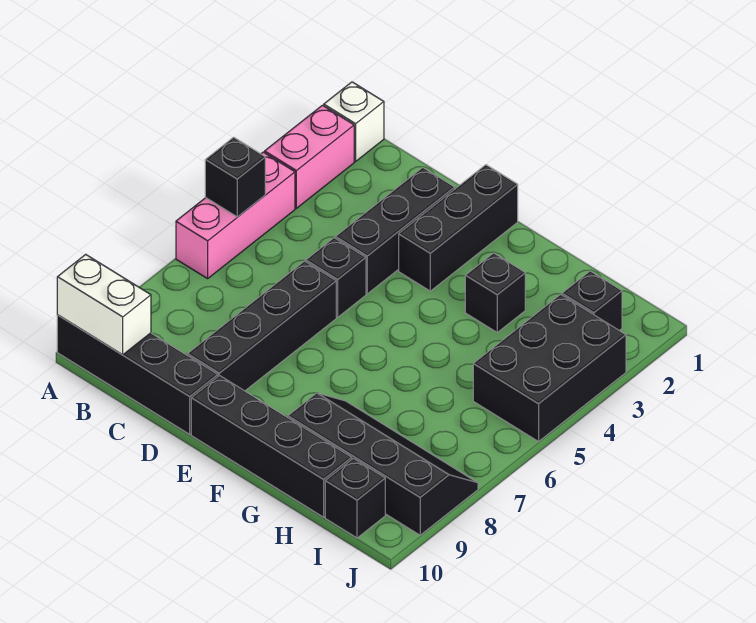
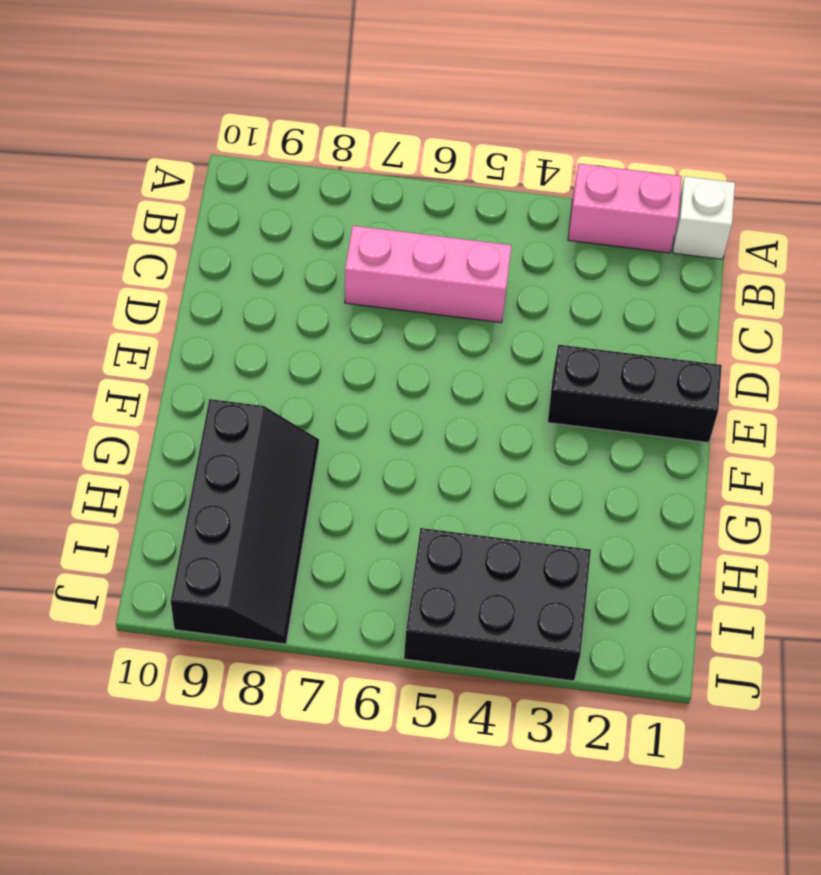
pink brick C5:C7 level 1 -> pink brick A4:A6 level 1
none -> black brick A10:D10 level 1
none -> black brick D2:D4 level 1
none -> black brick D5 level 1

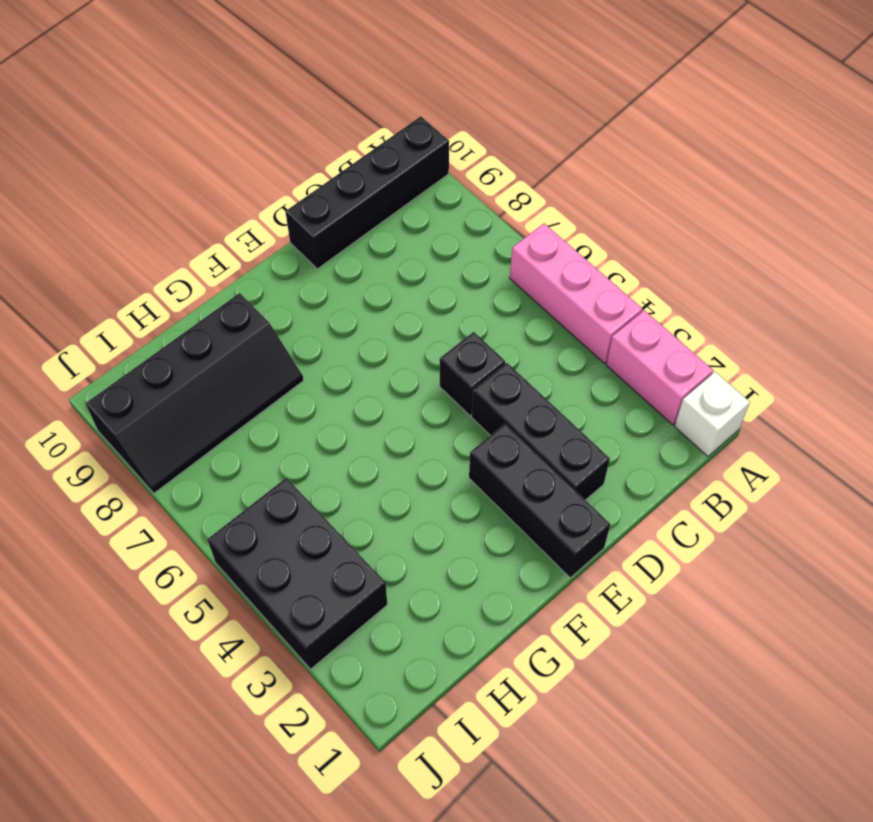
none -> black brick D6:D9 level 1
none -> black brick E10:H10 level 1
none -> black brick G3 level 1

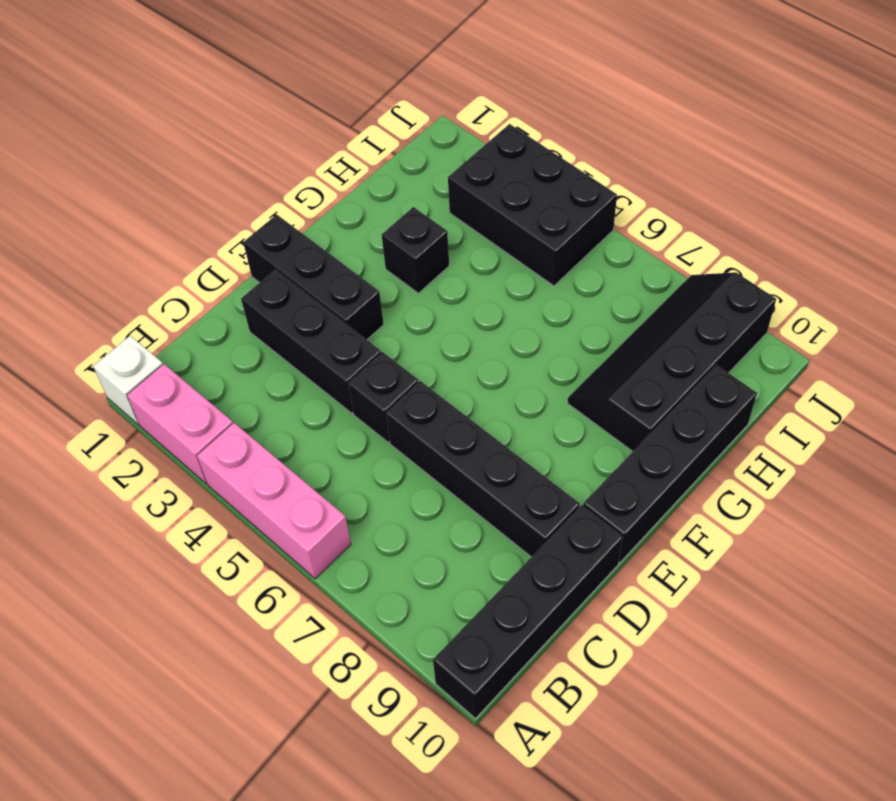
none -> black brick I2 level 1
none -> black brick I10 level 1
none -> black brick A5 level 2

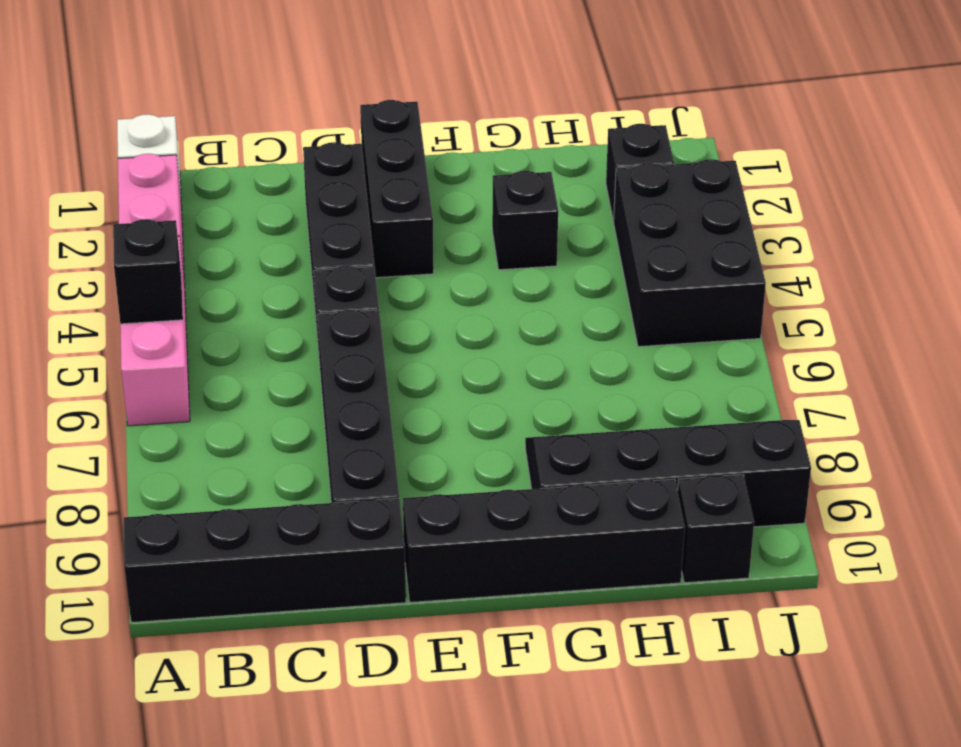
none -> white brick A10:B10 level 2

